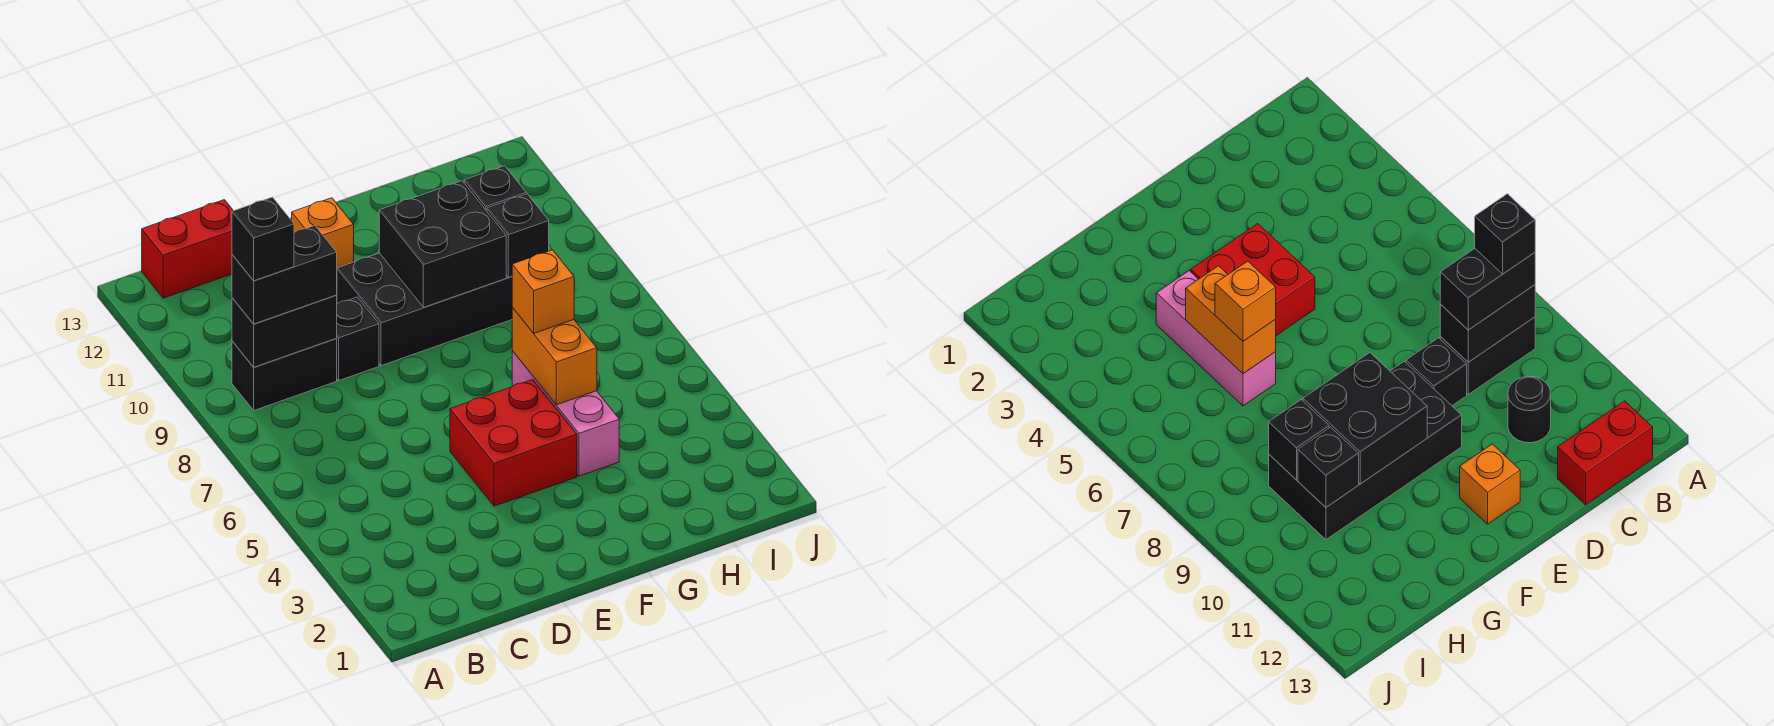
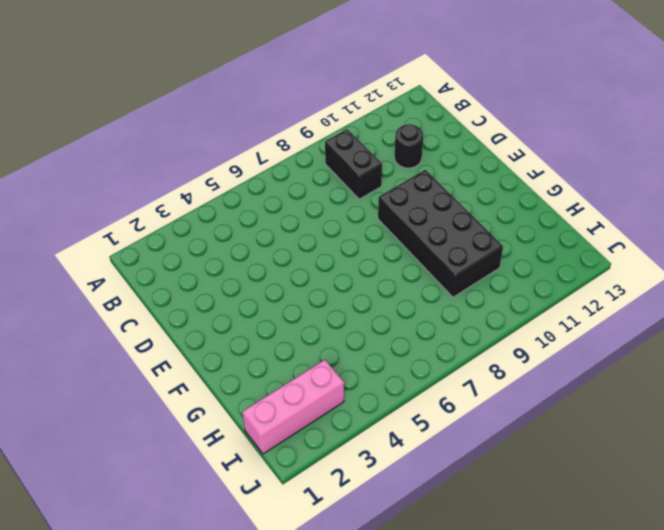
pink brick I1:I3 level 1 -> pink brick G4:G6 level 1
none -> red brick B13:C13 level 1
none -> black brick D9 level 1
none -> red brick E4:F5 level 1

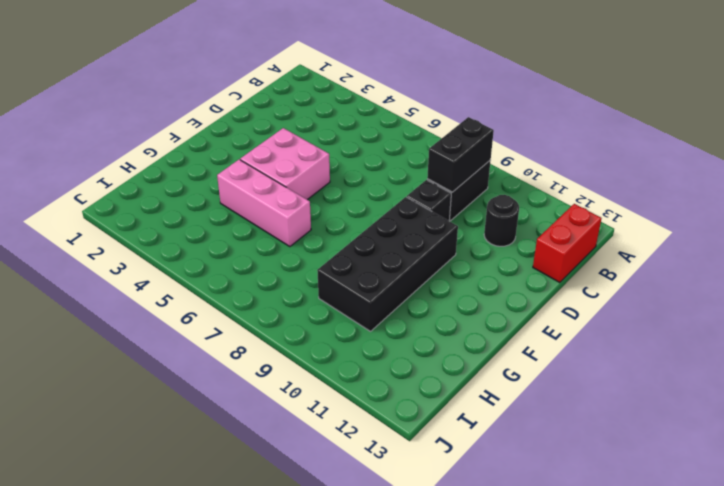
pink brick E4:F5 level 1 -> red brick E4:F5 level 1
none -> orange brick E12 level 1
none -> black brick F9:G10 level 2
none -> orange brick G5:G6 level 2

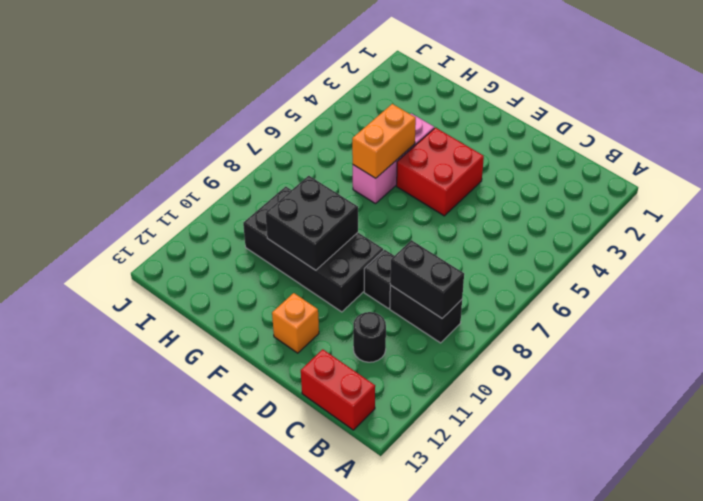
none -> black brick H9 level 2
none -> black brick H10 level 2
none -> black brick B9:C9 level 3

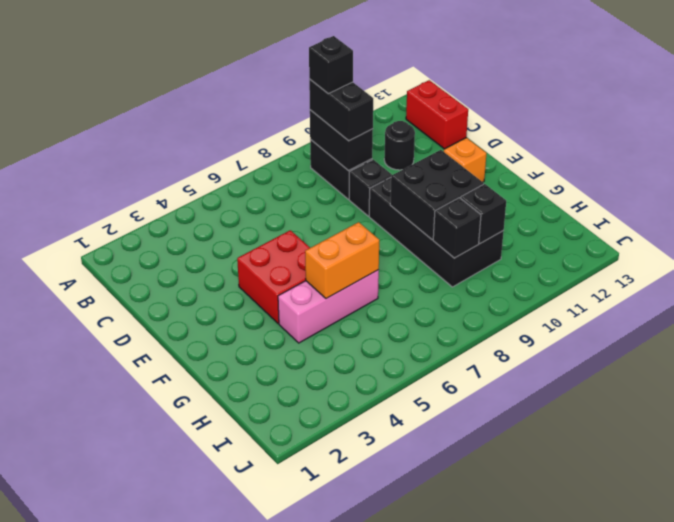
none -> orange brick G6 level 3

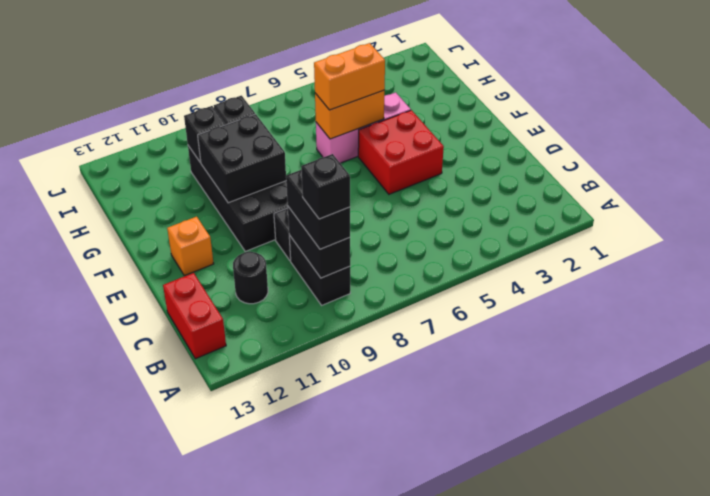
orange brick G5:G6 level 3 -> orange brick G6 level 3

